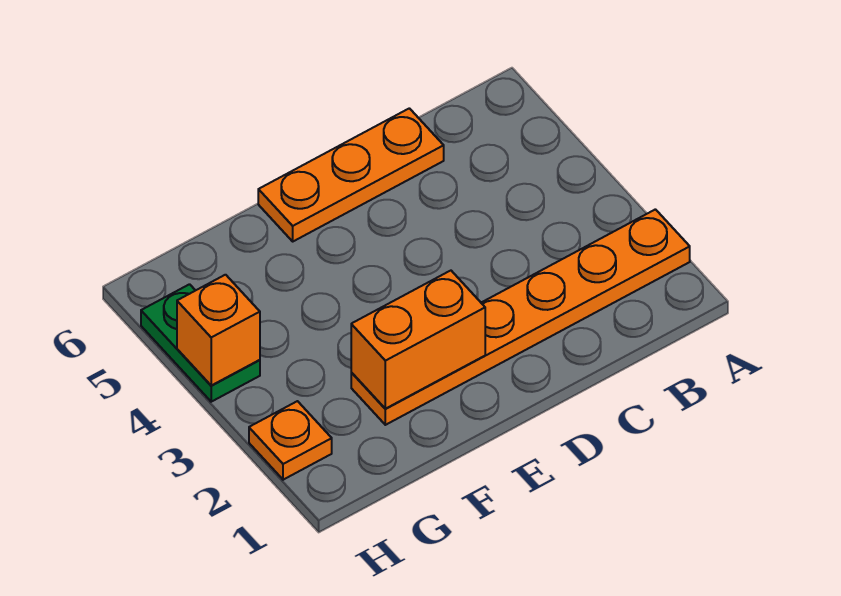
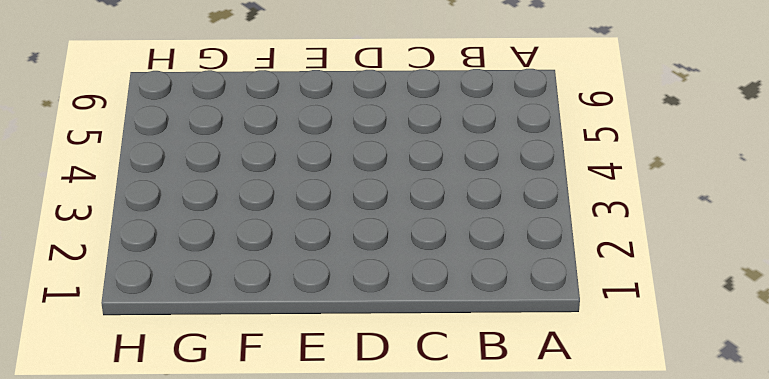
none -> orange plate A2:F2 level 1
none -> orange plate C6:E6 level 1

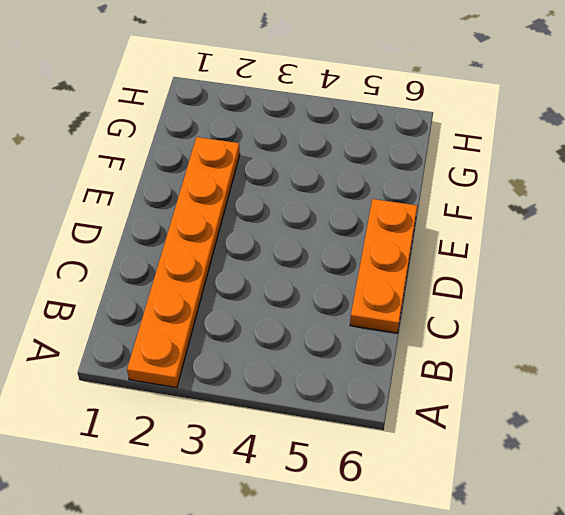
none -> orange plate H2 level 1
none -> green plate H4:H5 level 1

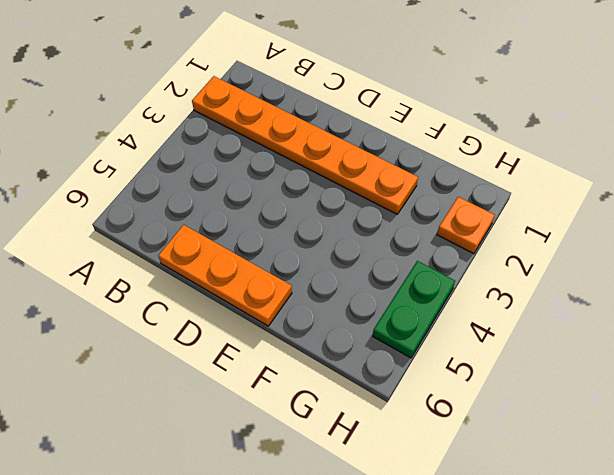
none -> orange brick E2:F2 level 2
none -> orange brick H4 level 2

